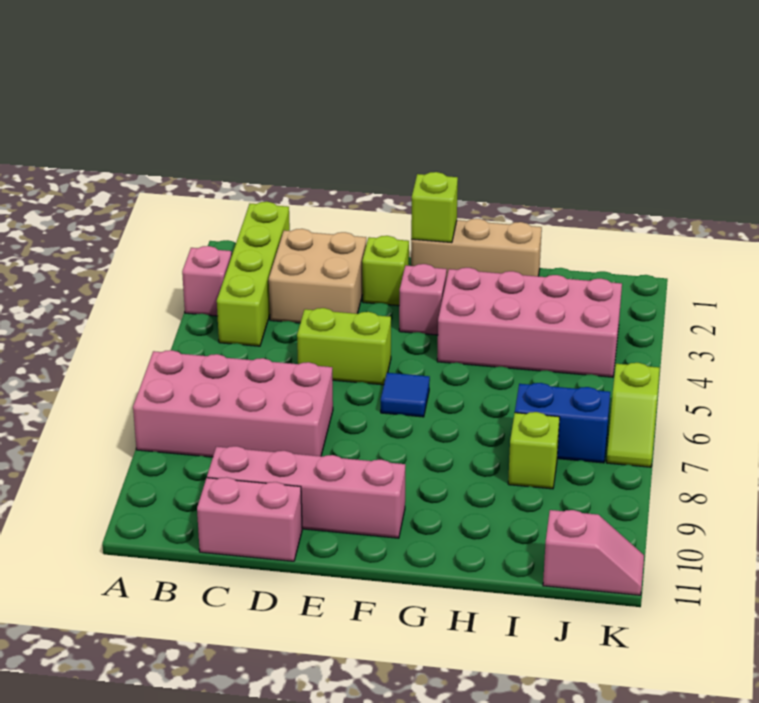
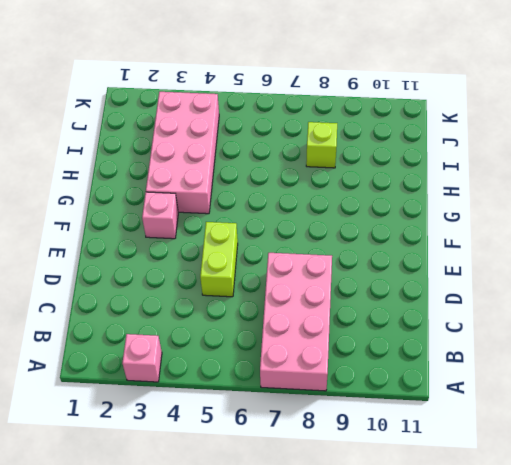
none -> lime brick B1:B4 level 1
none -> tan brick C2:D3 level 1
none -> pink brick C10:F10 level 1

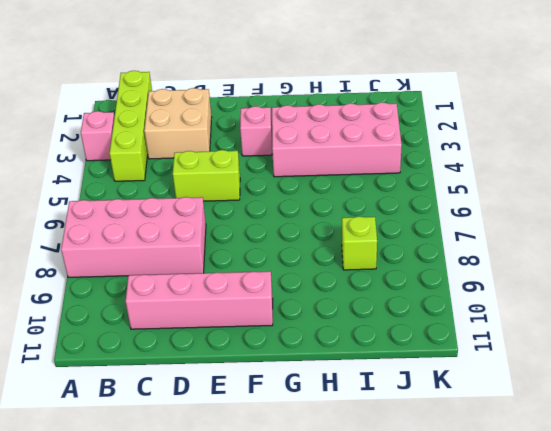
none -> pink brick C11:D11 level 1
none -> lime brick E2 level 1
none -> tan brick F1:H1 level 1

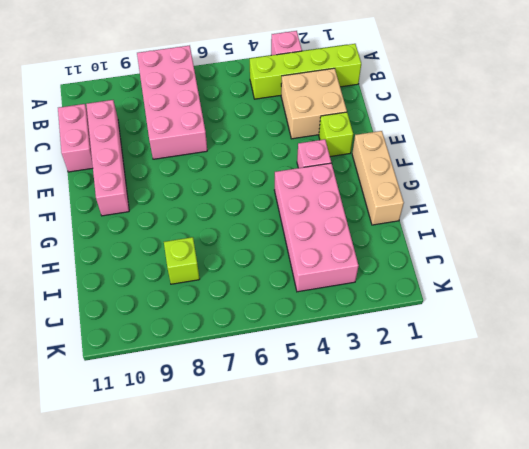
none -> lime brick D5:E5 level 1
none -> blue tile F6 level 1
none -> blue brick I7:J7 level 1

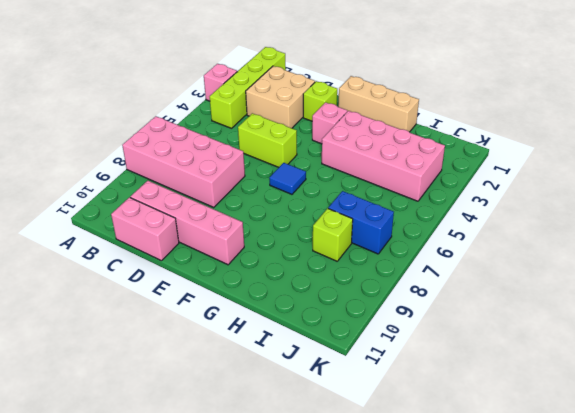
none -> pink slope J11:K11 level 1 top J
none -> lime slope K6:K7 level 1 top 6
none -> lime brick F1 level 2

